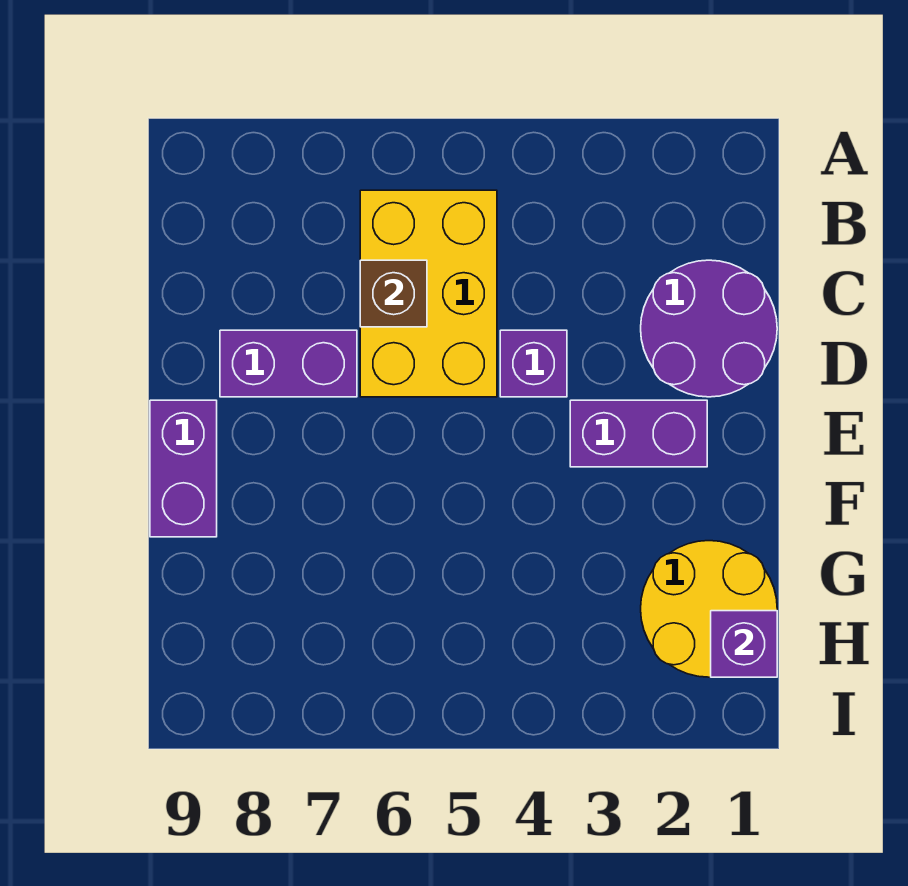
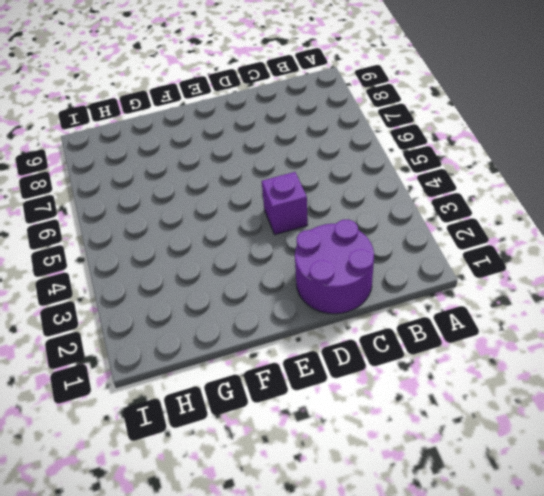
none -> yellow brick B5:D6 level 1
none -> purple brick D7:D8 level 1

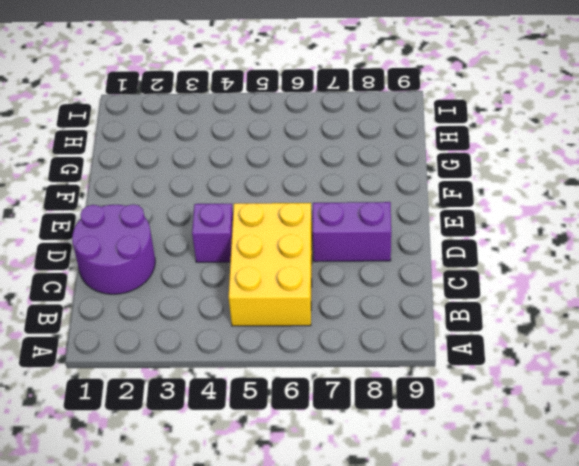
none -> purple brick E2:E3 level 1
none -> purple brick E9:F9 level 1

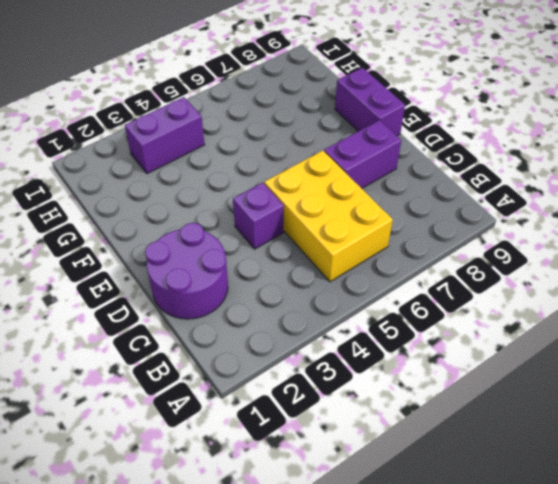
purple brick H3:H4 level 1 -> purple brick E2:E3 level 1
none -> yellow round brick G1:H2 level 1
none -> brown brick C6 level 2

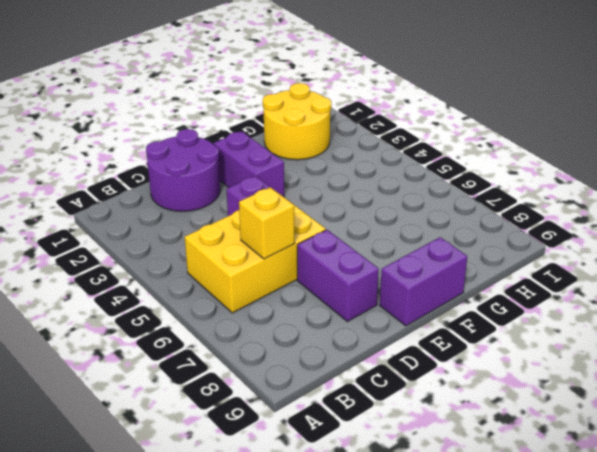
yellow brick C6 level 2 -> brown brick C6 level 2
none -> purple brick H1 level 2

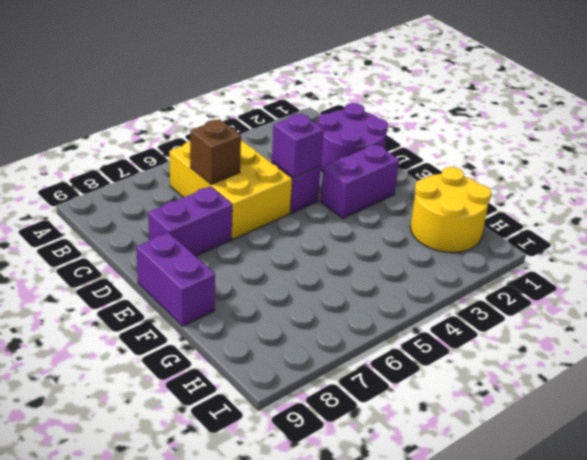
purple brick D4 level 2 -> purple brick H1 level 2

